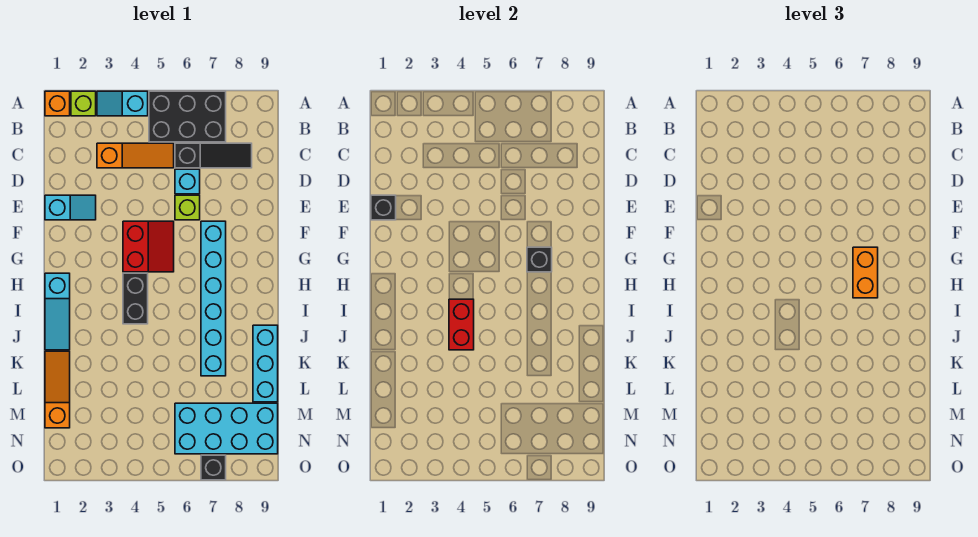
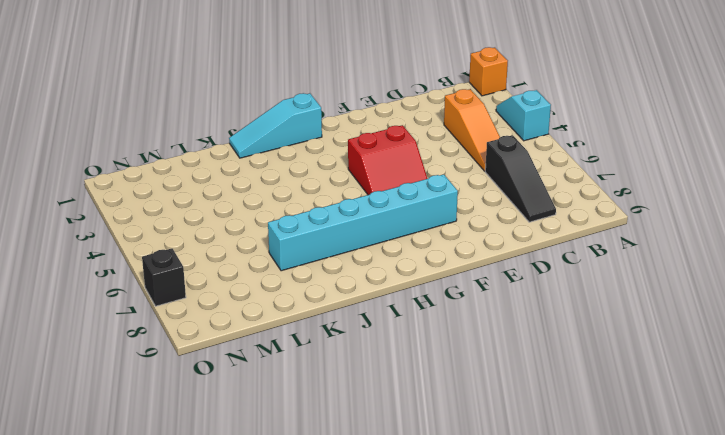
none -> lime brick A2 level 1
none -> black brick A5:B7 level 1
none -> cyan brick D6 level 1

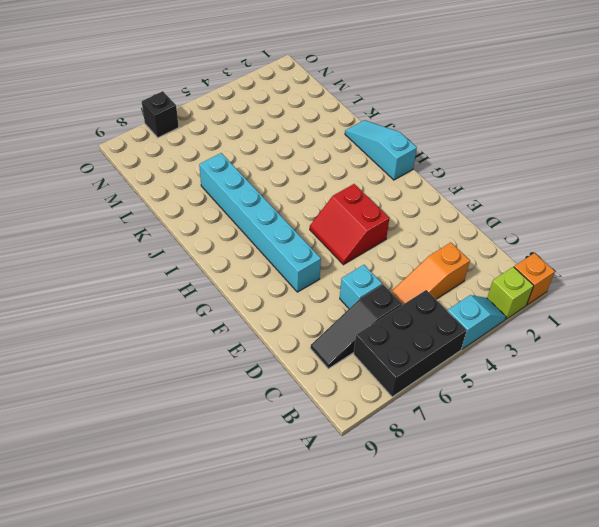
none -> cyan slope E1:E2 level 1 top 1
none -> lime brick E6 level 1
none -> black brick H4:I4 level 1

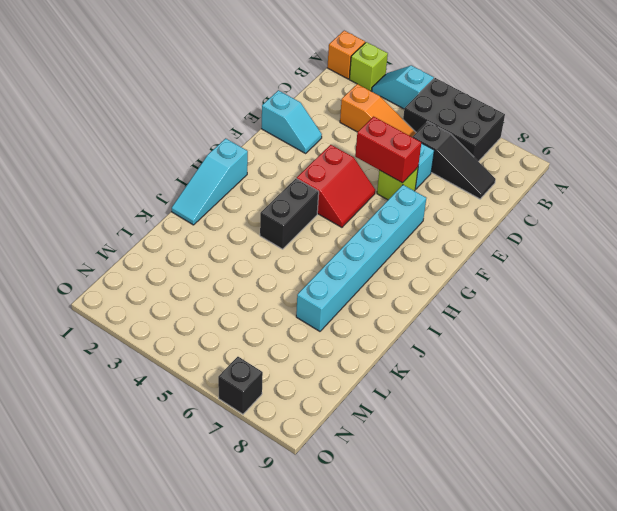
red brick E5:E6 level 2 -> red brick I4:J4 level 2
none -> cyan brick J9:L9 level 1
none -> orange slope K1:M1 level 1 top M
none -> cyan brick M6:N9 level 1

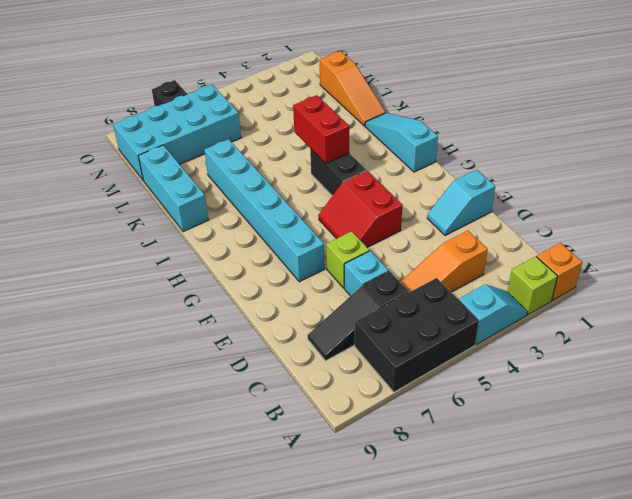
none -> black brick E1 level 2
none -> black brick G7 level 2
none -> orange brick G7:H7 level 3

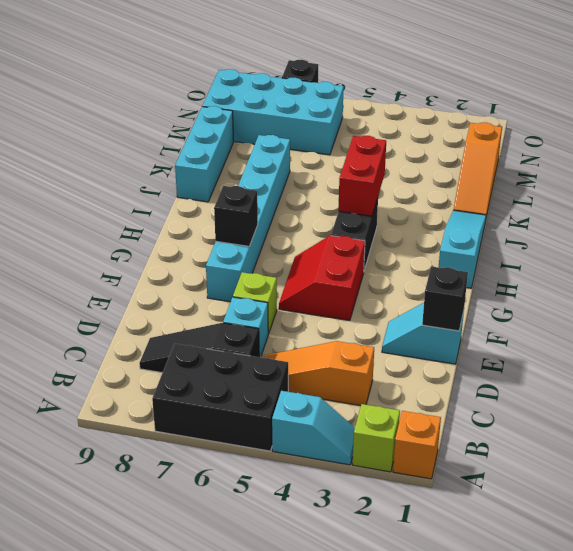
none -> orange brick G7:H7 level 3

